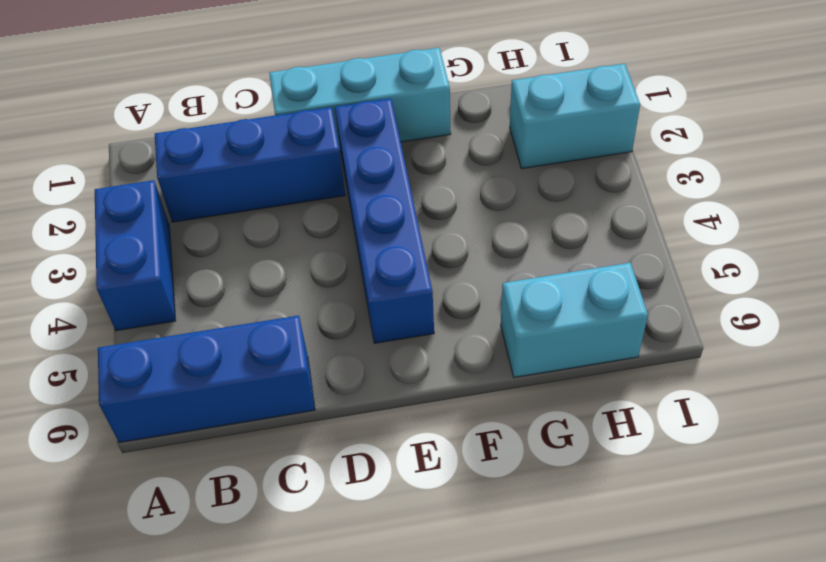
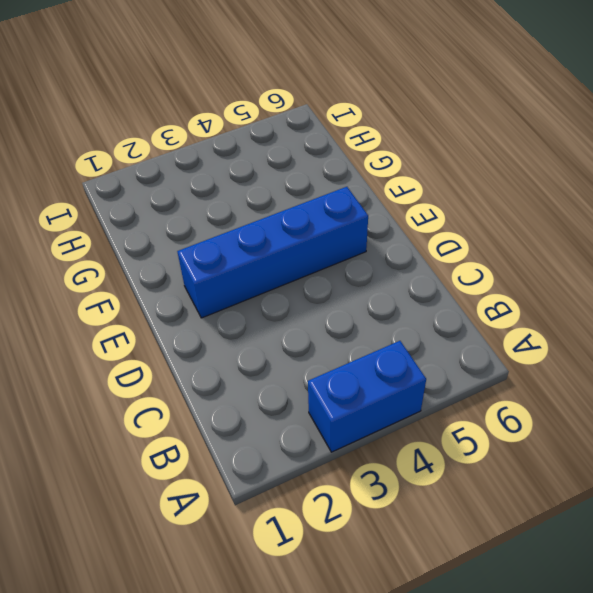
none -> blue brick A6:C6 level 1
none -> blue brick B2:D2 level 1

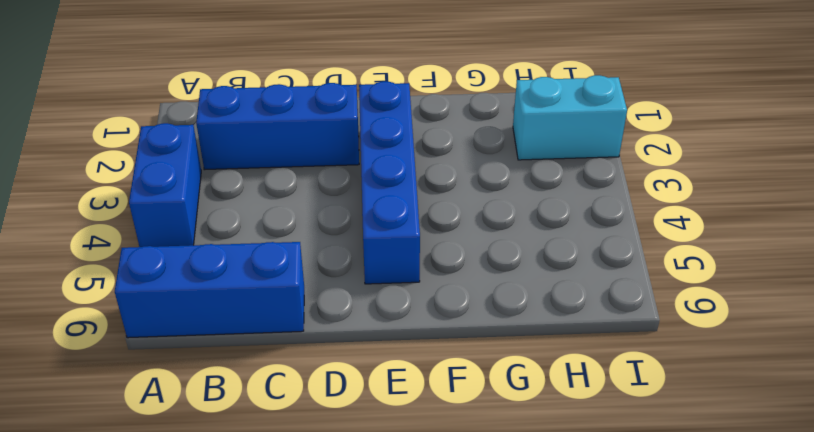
none -> cyan brick D1:F1 level 1
none -> cyan brick G6:H6 level 1

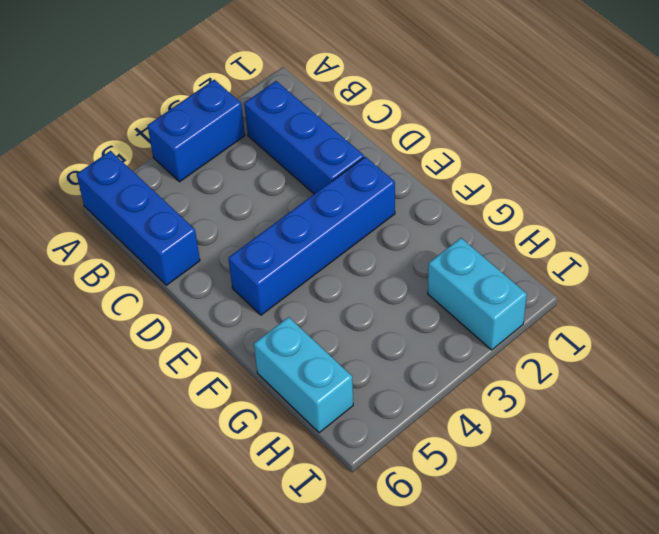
none -> cyan brick D1:F1 level 1

